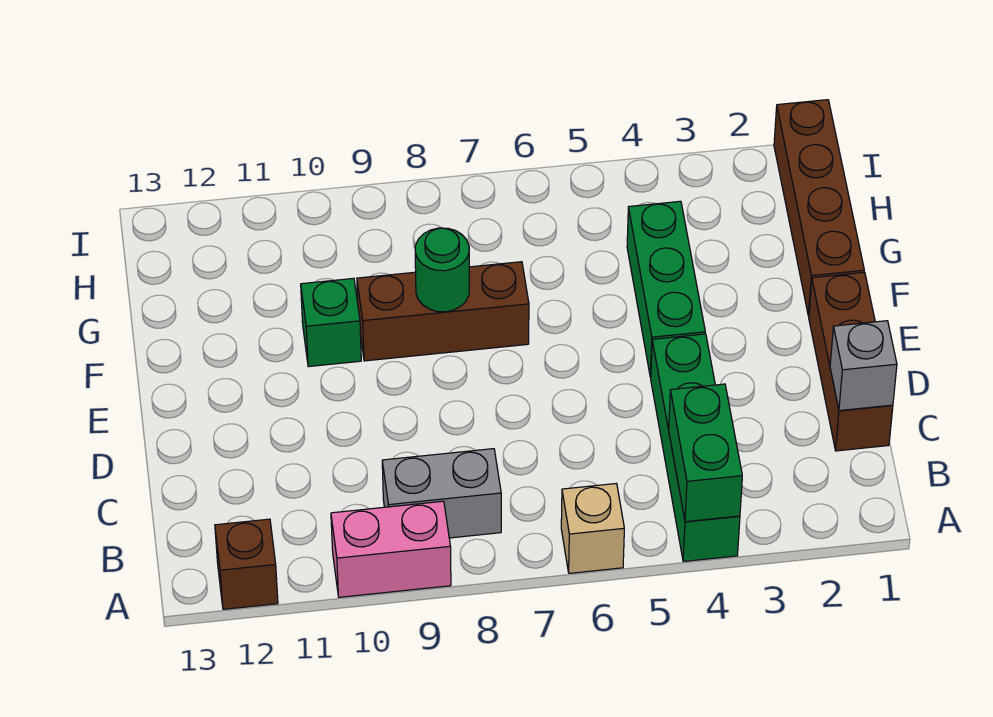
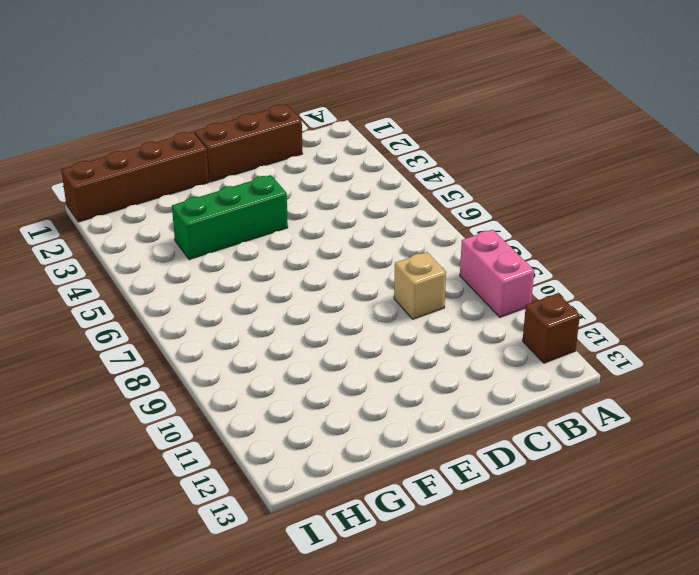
tan brick C9 level 1 -> tan brick A6 level 1
none -> green brick A4:D4 level 1
none -> grey brick B8:B9 level 1
none -> brown brick F7:F9 level 1

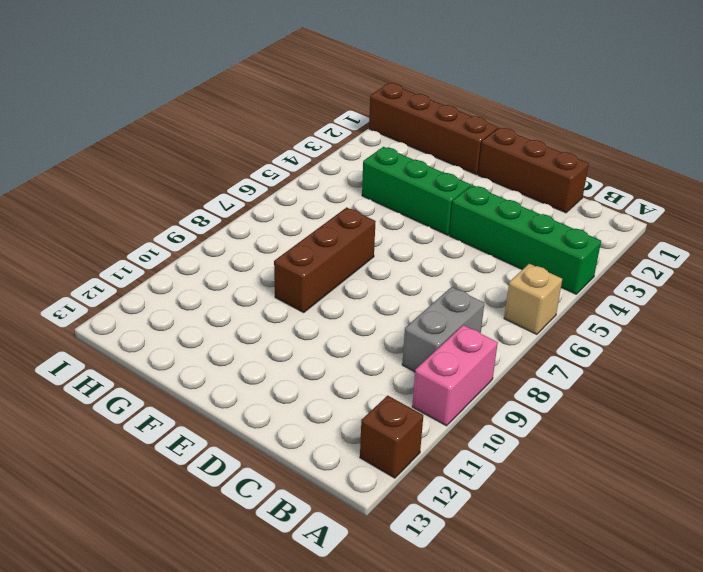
none -> green brick F10 level 1
none -> green brick A4:B4 level 2
none -> grey brick C1 level 2

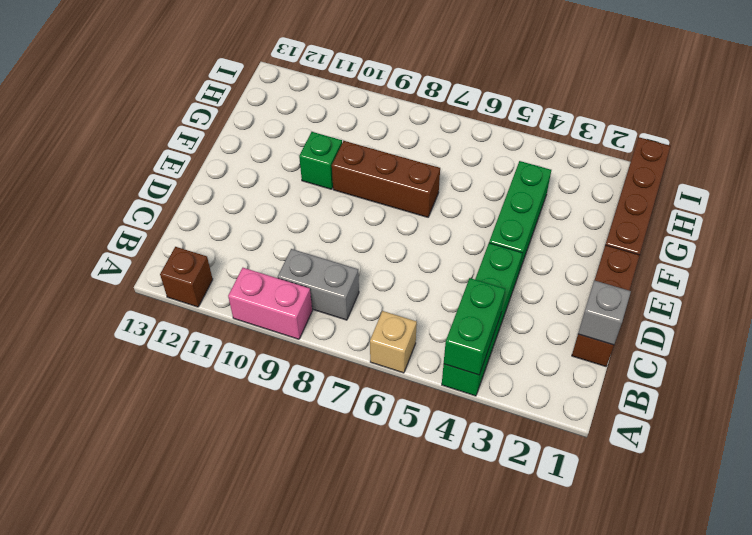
none -> green round brick F8 level 2

